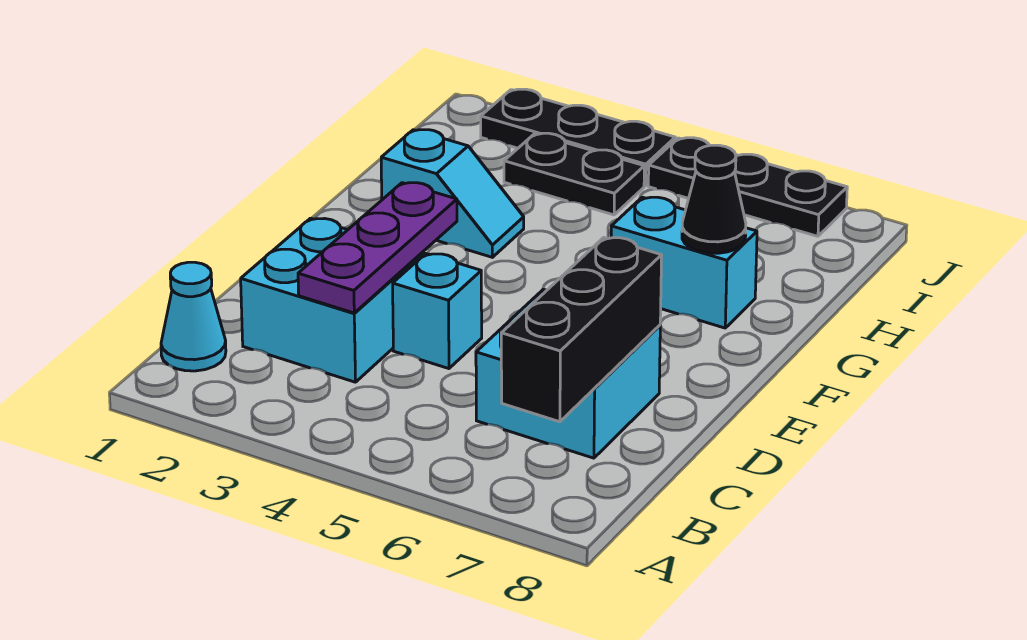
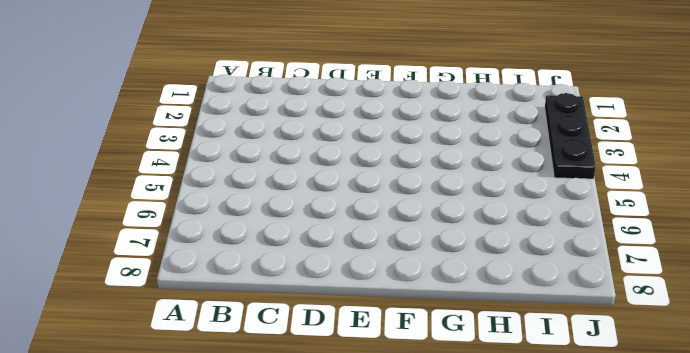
none -> cyan cone B1 level 1
none -> cyan brick C2:D3 level 1
none -> cyan brick C6:D7 level 1

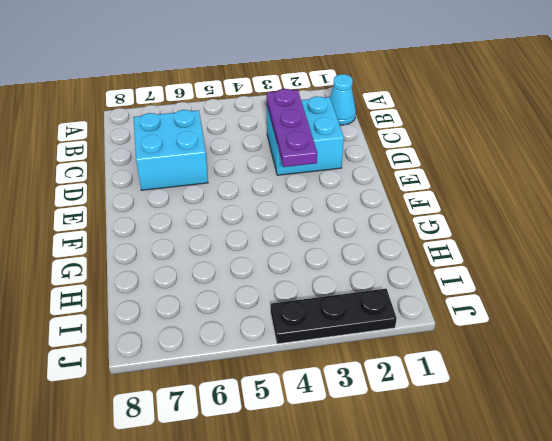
none -> cyan brick D4 level 1
none -> cyan slope G2:G3 level 1 top 2
none -> cyan brick G6:G7 level 1

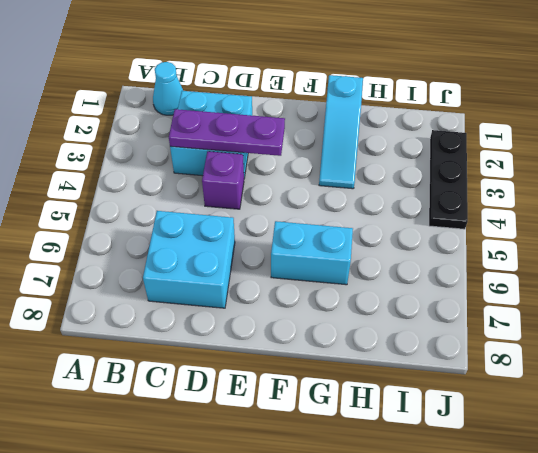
purple brick D4 level 1 -> cyan brick D4 level 1
cyan brick F6:G6 level 1 -> cyan brick G6:G7 level 1
cyan slope G1:G3 level 1 top 1 -> cyan slope G2:G3 level 1 top 2
none -> black plate I3:I4 level 1
none -> black plate J5:J7 level 1
none -> black brick B7:D7 level 2

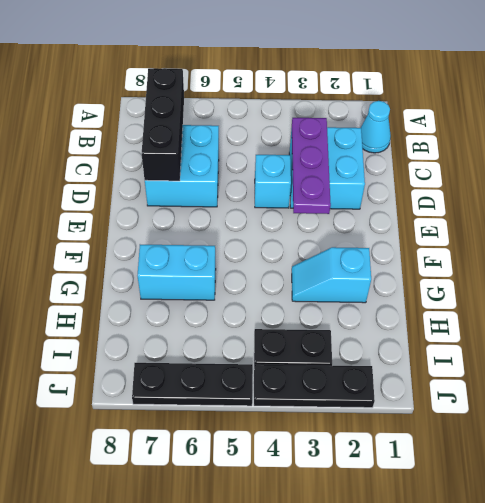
none -> black cone G7 level 2

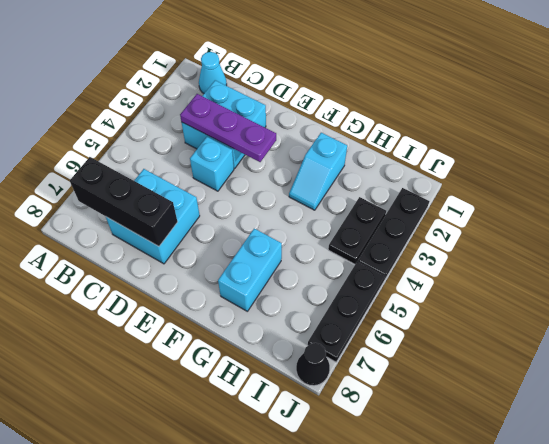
black cone J8 level 1 -> black cone G7 level 2

